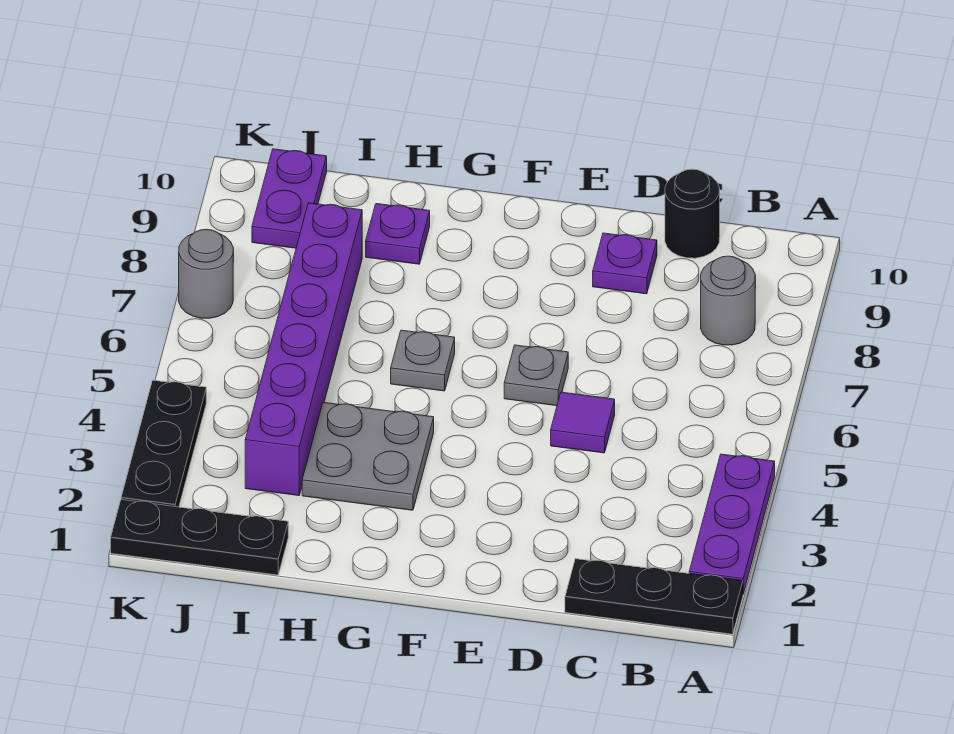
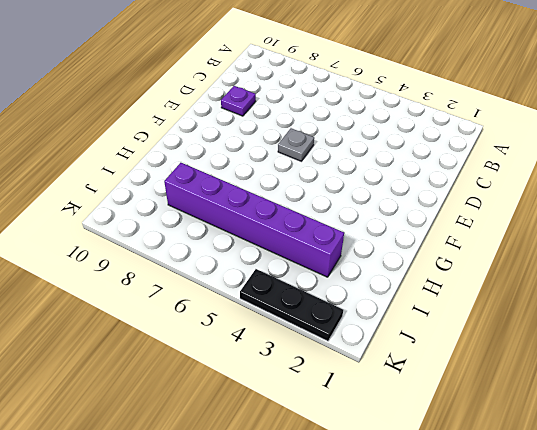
none -> black plate A1:C1 level 1
none -> purple plate A2:A4 level 1
none -> grey round brick B8 level 1

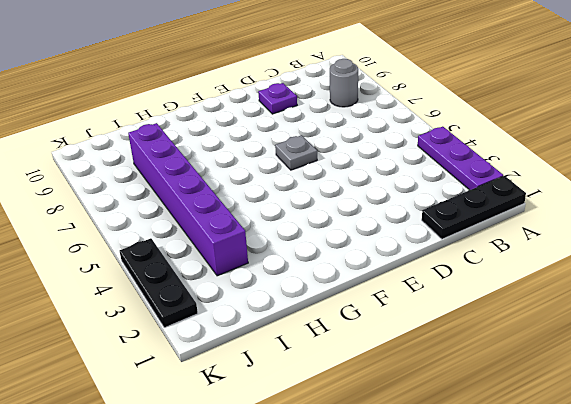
none -> black round brick C10 level 1
none -> purple tile D5 level 1
none -> grey plate G3:H4 level 1

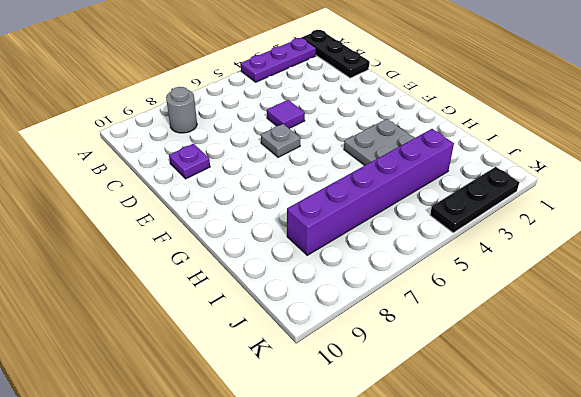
none -> black round brick C10 level 1
none -> grey plate G6 level 1
none -> purple plate H9 level 1

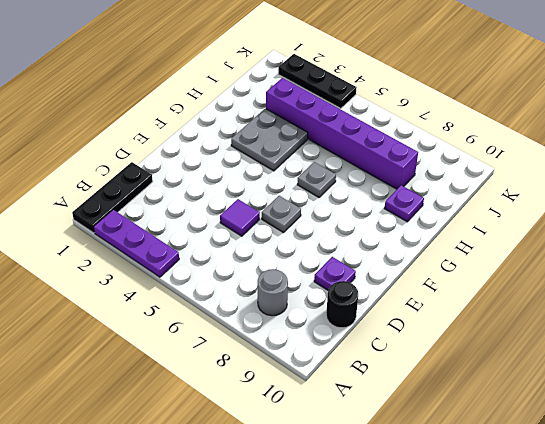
none -> black plate I1:K1 level 1
none -> purple plate J9:J10 level 1
none -> grey round brick K7 level 1

